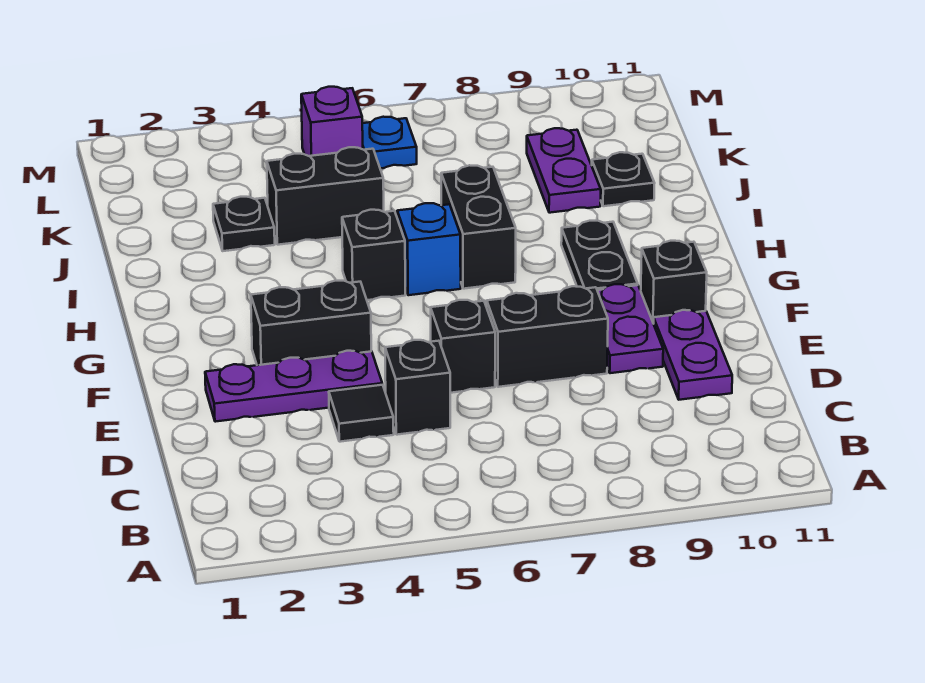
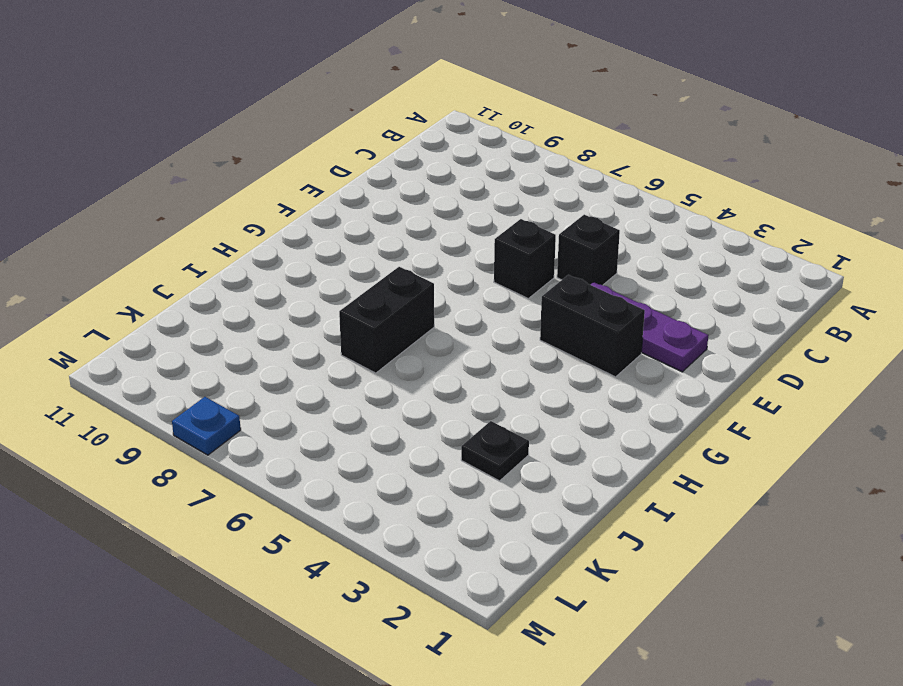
blue plate M8 level 1 -> blue plate L6 level 1
none -> black tile D4 level 1
none -> purple plate D10:E10 level 1
none -> black brick E7:E8 level 1

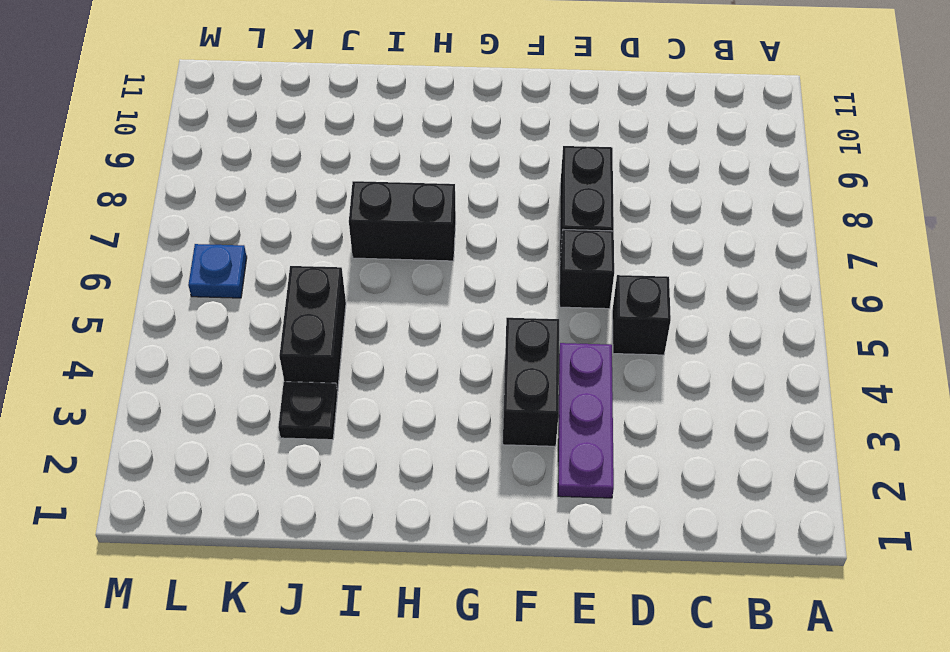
none -> black tile D4 level 1
none -> purple plate D10:E10 level 1
none -> purple plate E9:F9 level 1

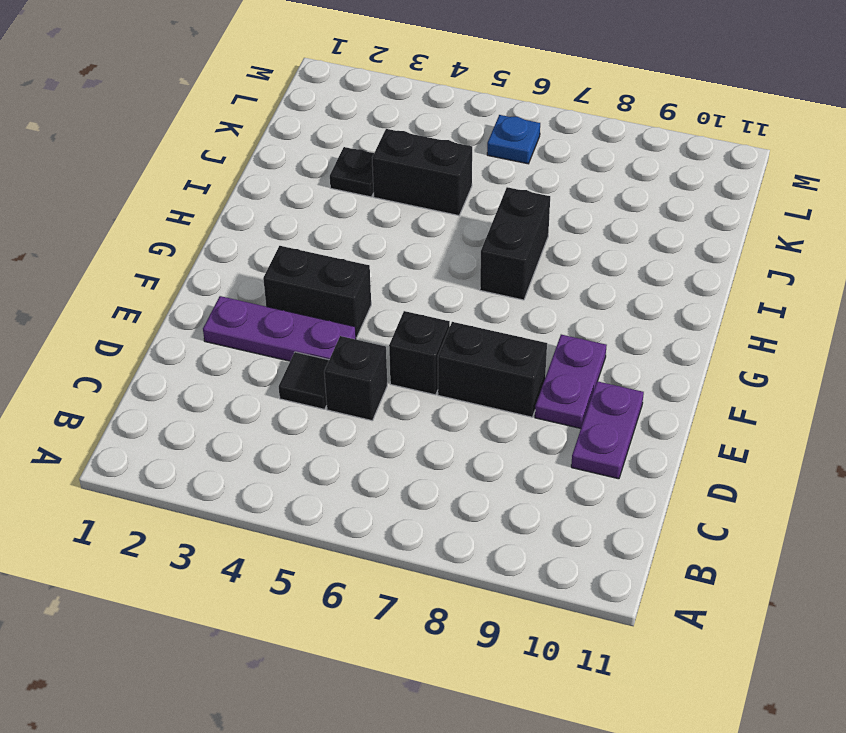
none -> black brick F10 level 1
none -> black plate G9:H9 level 1
none -> black brick H5 level 1

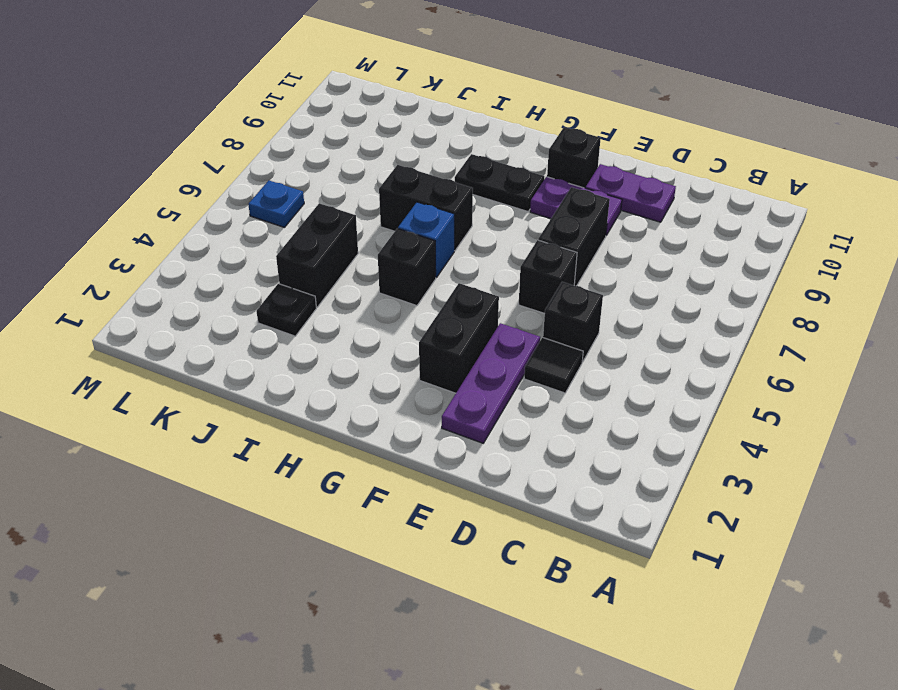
none -> purple plate J9:K9 level 1
none -> black plate J10 level 1
none -> purple brick L5 level 1

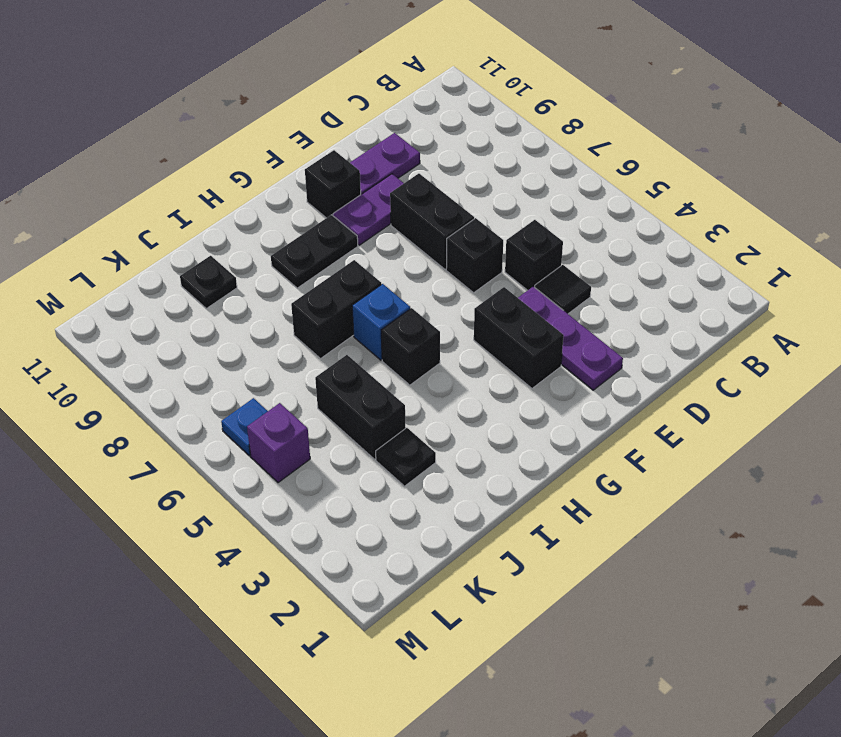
none -> purple plate J9:K9 level 1

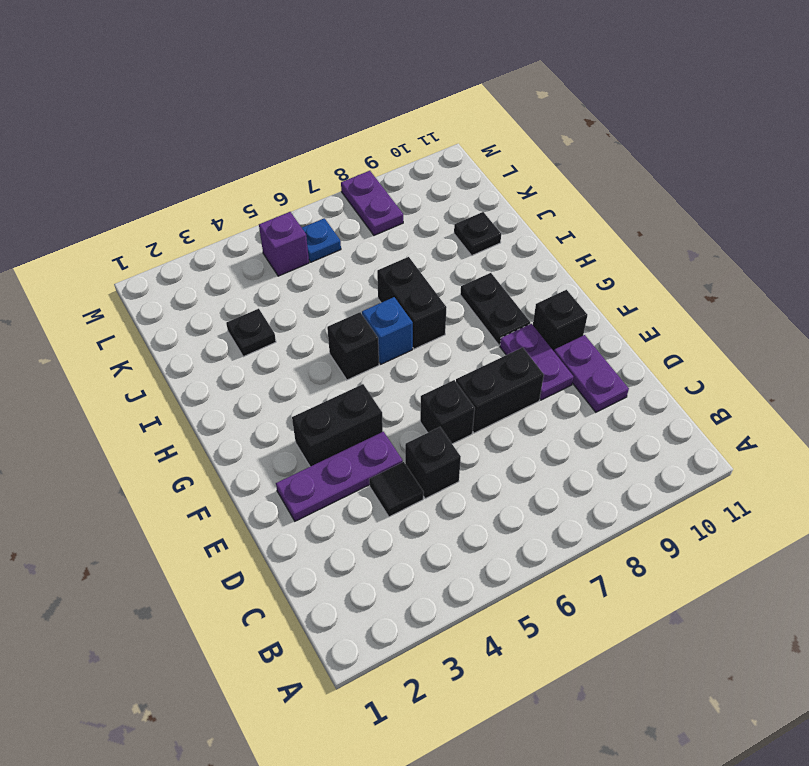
purple plate L8:M8 level 1 -> purple plate J9:K9 level 1
none -> black brick J4:J5 level 1

